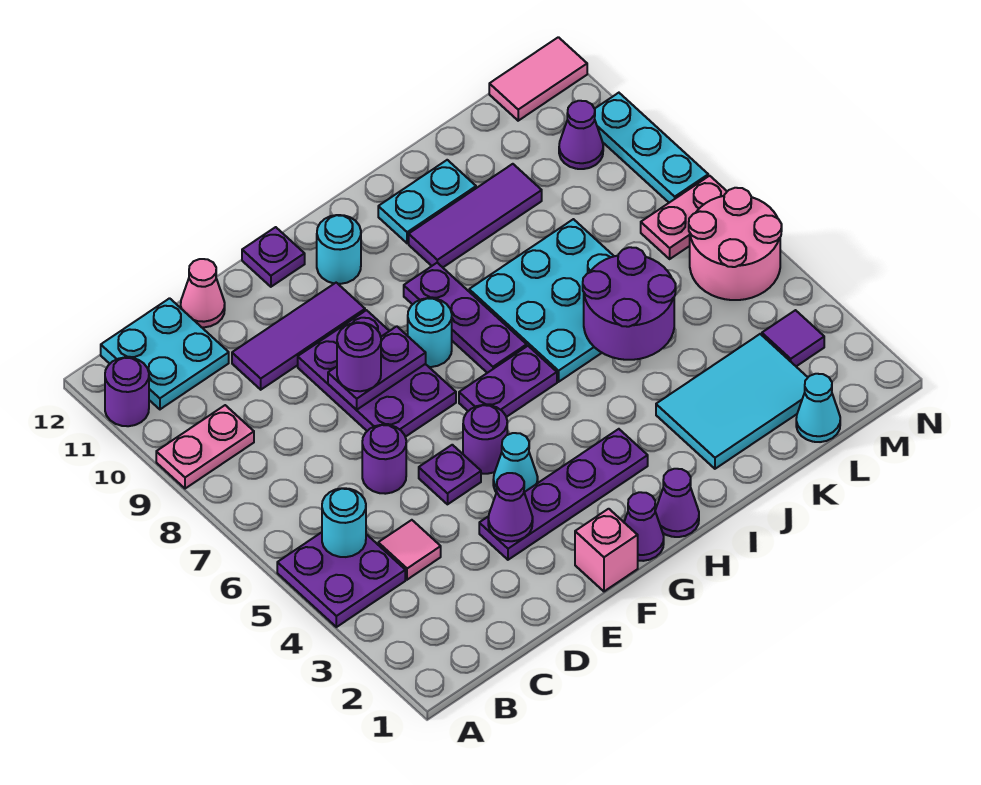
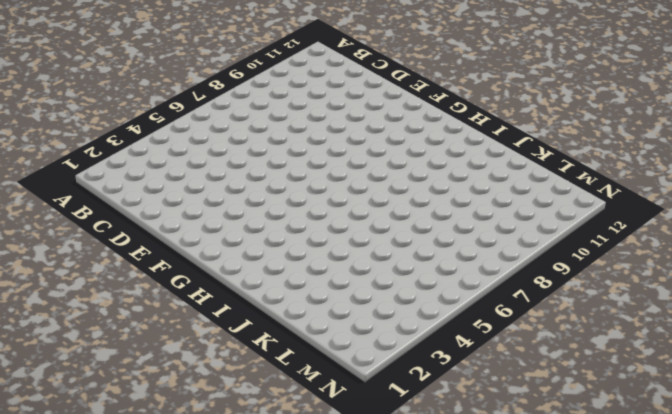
none -> purple plate A4:B5 level 1
none -> pink plate A9:B9 level 1
none -> purple round brick A11 level 1
none -> cyan plate B11:C12 level 1

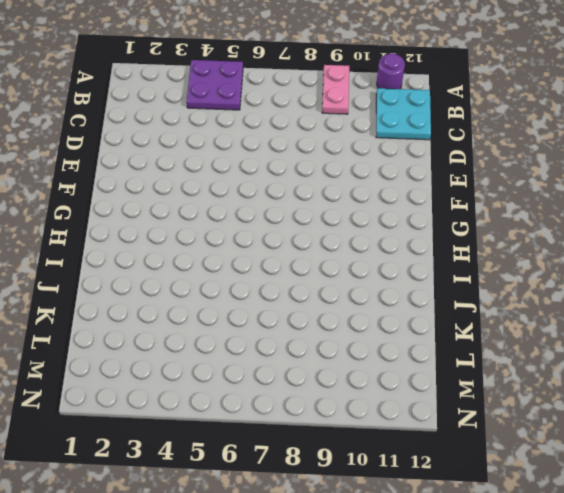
none -> pink tile C4 level 1
none -> purple round brick D6 level 1
none -> purple tile D10:F10 level 1
none -> pink cone D12 level 1

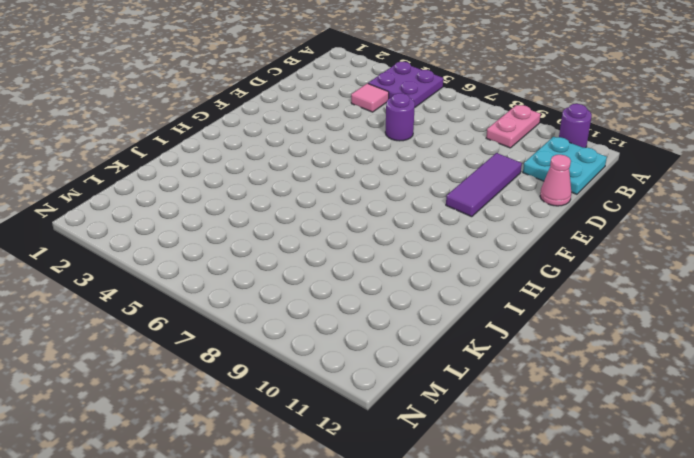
none -> purple plate E3:H3 level 1
none -> purple plate E5 level 1
none -> purple plate E7:F9 level 1
none -> pink brick F1 level 1

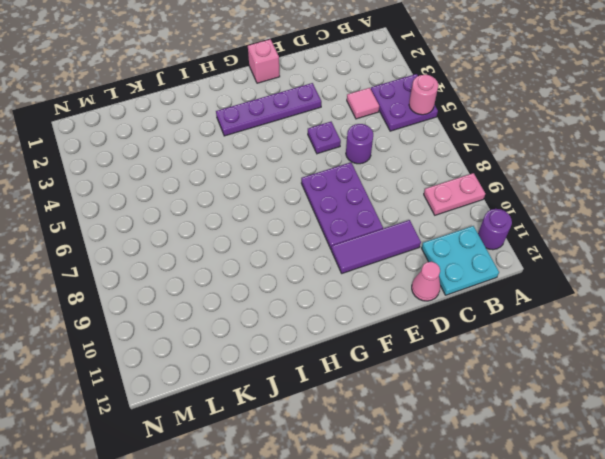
pink round brick A5 level 2 -> none
none -> cyan cone F4 level 1
none -> purple round brick F5 level 1
none -> purple plate F12 level 1
none -> purple cone G1 level 1

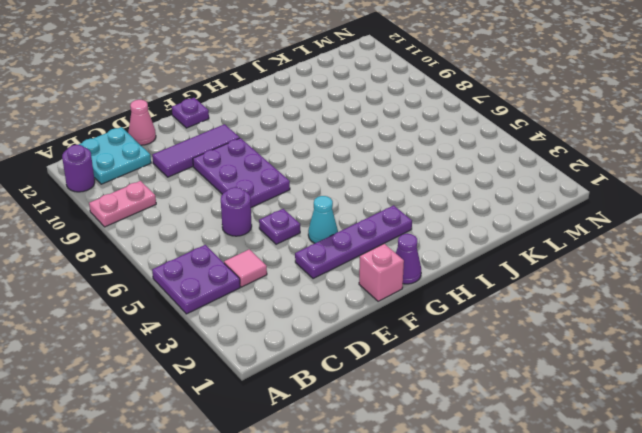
none -> purple round brick F5 level 1
none -> purple plate G6:H6 level 1
none -> cyan round brick G8 level 1
none -> cyan round brick G11 level 1

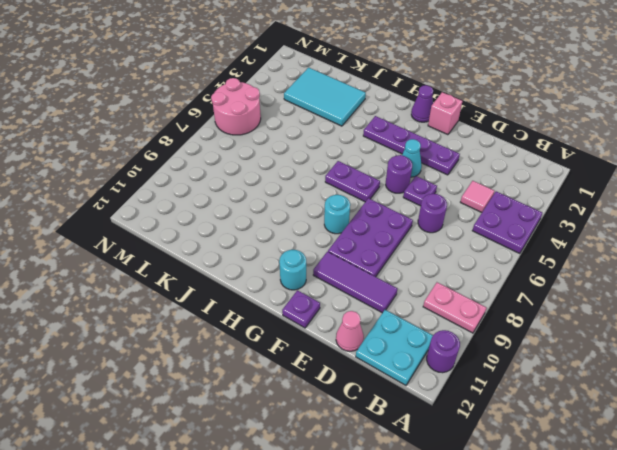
none -> purple cone H1 level 1
none -> purple plate H7:H9 level 1
none -> cyan plate I6:K8 level 1
none -> purple tile I10:K10 level 1

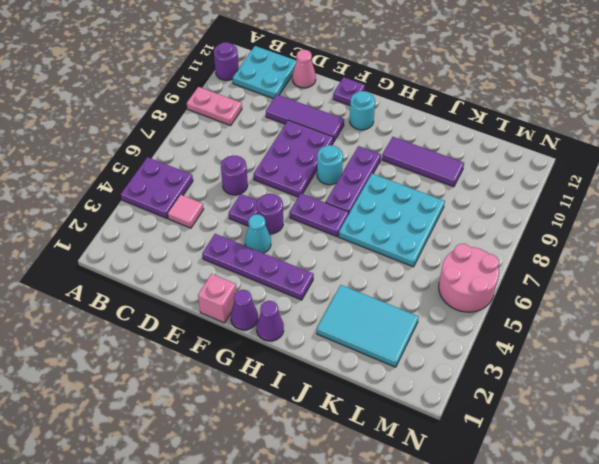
none -> cyan plate I11:J11 level 1
none -> cyan cone L1 level 1
none -> purple tile M3 level 1
none -> pink plate M7:N7 level 1

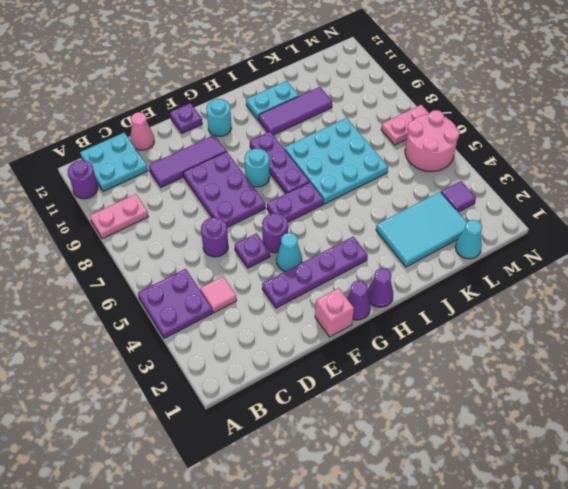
none -> purple cone M10 level 1
none -> pink tile M12:N12 level 1
none -> cyan plate N8:N10 level 1
none -> cyan round brick B5 level 2

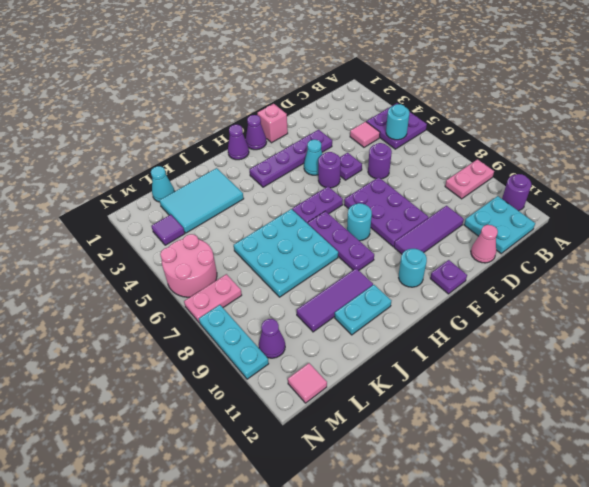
pink tile M12 level 1 -> pink tile M12:N12 level 1
none -> purple cone E3 level 2
none -> purple plate E8:F8 level 2
none -> purple round brick J5:K6 level 2
none -> purple round brick E8 level 3

